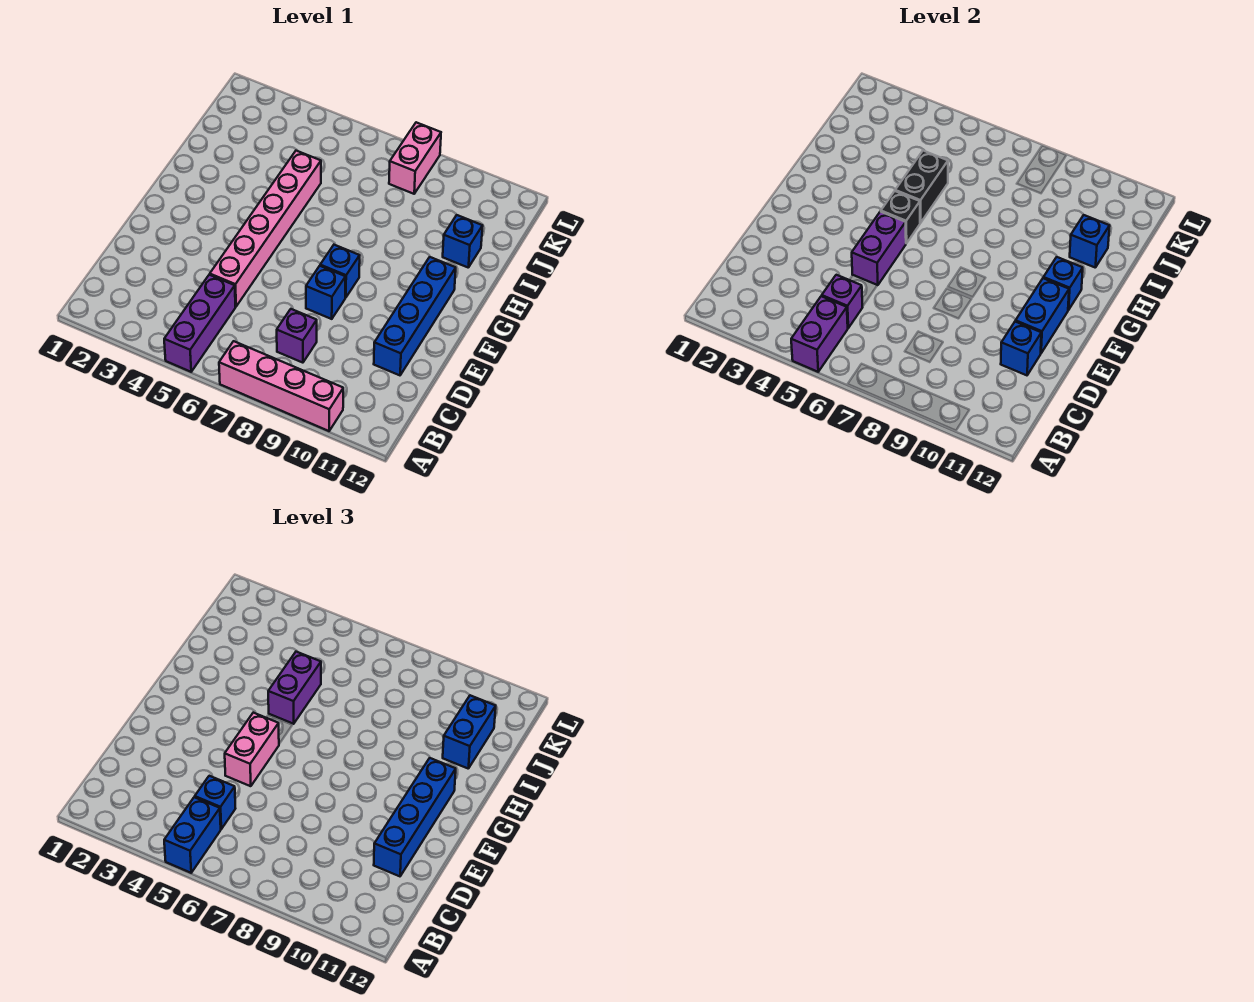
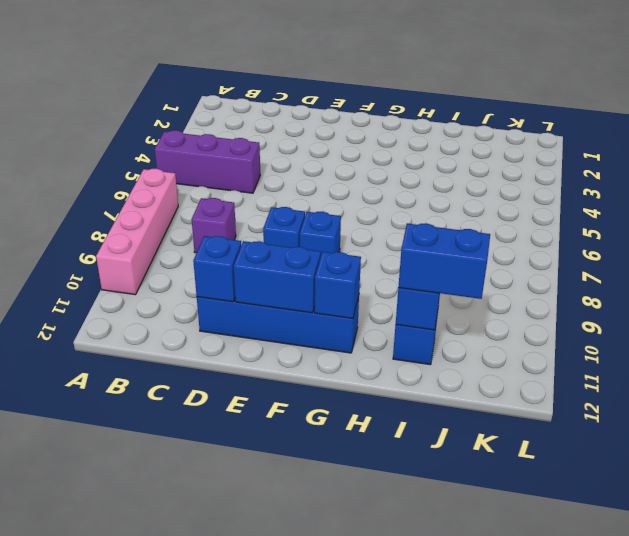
none -> pink brick D5:I5 level 1
none -> pink brick K8:L8 level 1
none -> purple brick A5:B5 level 2

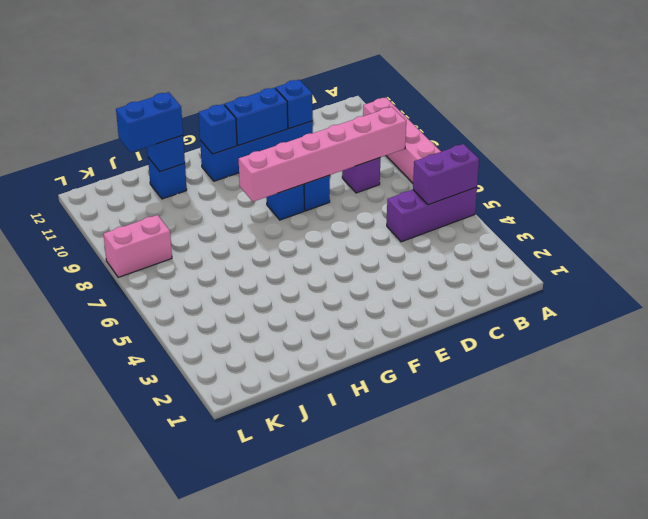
pink brick B8:G8 level 2 -> pink brick D5:I5 level 1
none -> purple brick C5 level 2
none -> purple brick E5:F5 level 2
none -> black brick G5 level 2

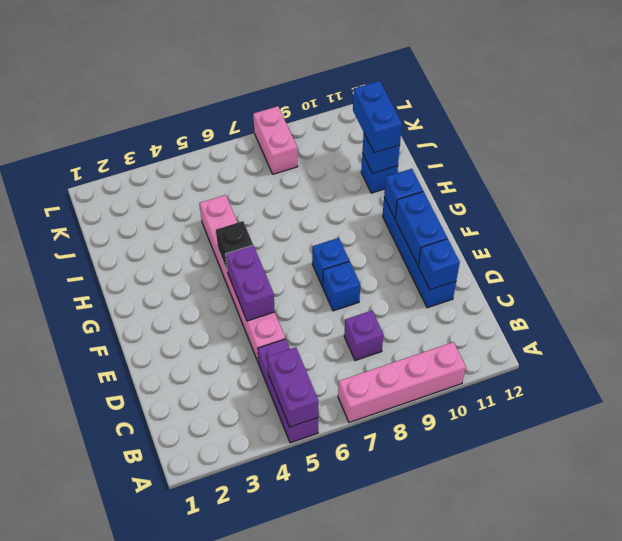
none -> purple brick C5 level 2
none -> black brick H5:I5 level 2
none -> blue brick A5:B5 level 3

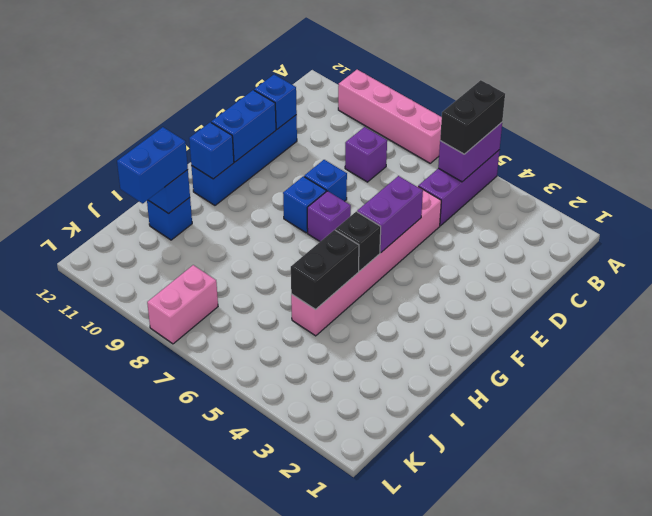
black brick A5:B5 level 3 -> blue brick A5:B5 level 3
purple brick F7 level 1 -> purple brick C5 level 2
none -> blue brick C5 level 3
none -> blue brick D11:G11 level 3
none -> pink brick E5:F5 level 3

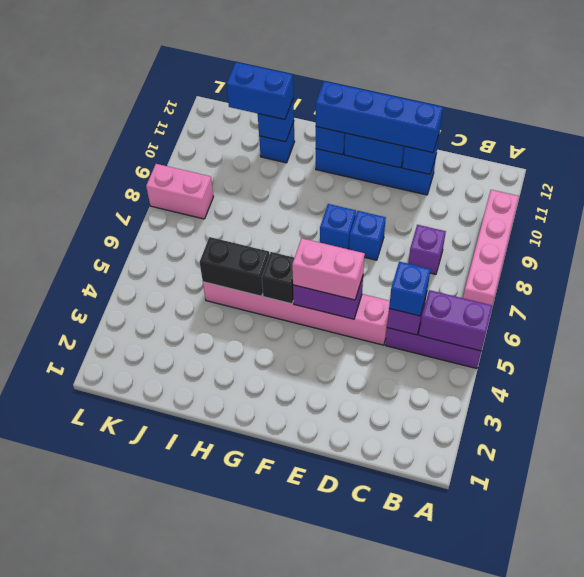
none -> blue brick A5:B5 level 3
none -> purple brick H5:I5 level 3

